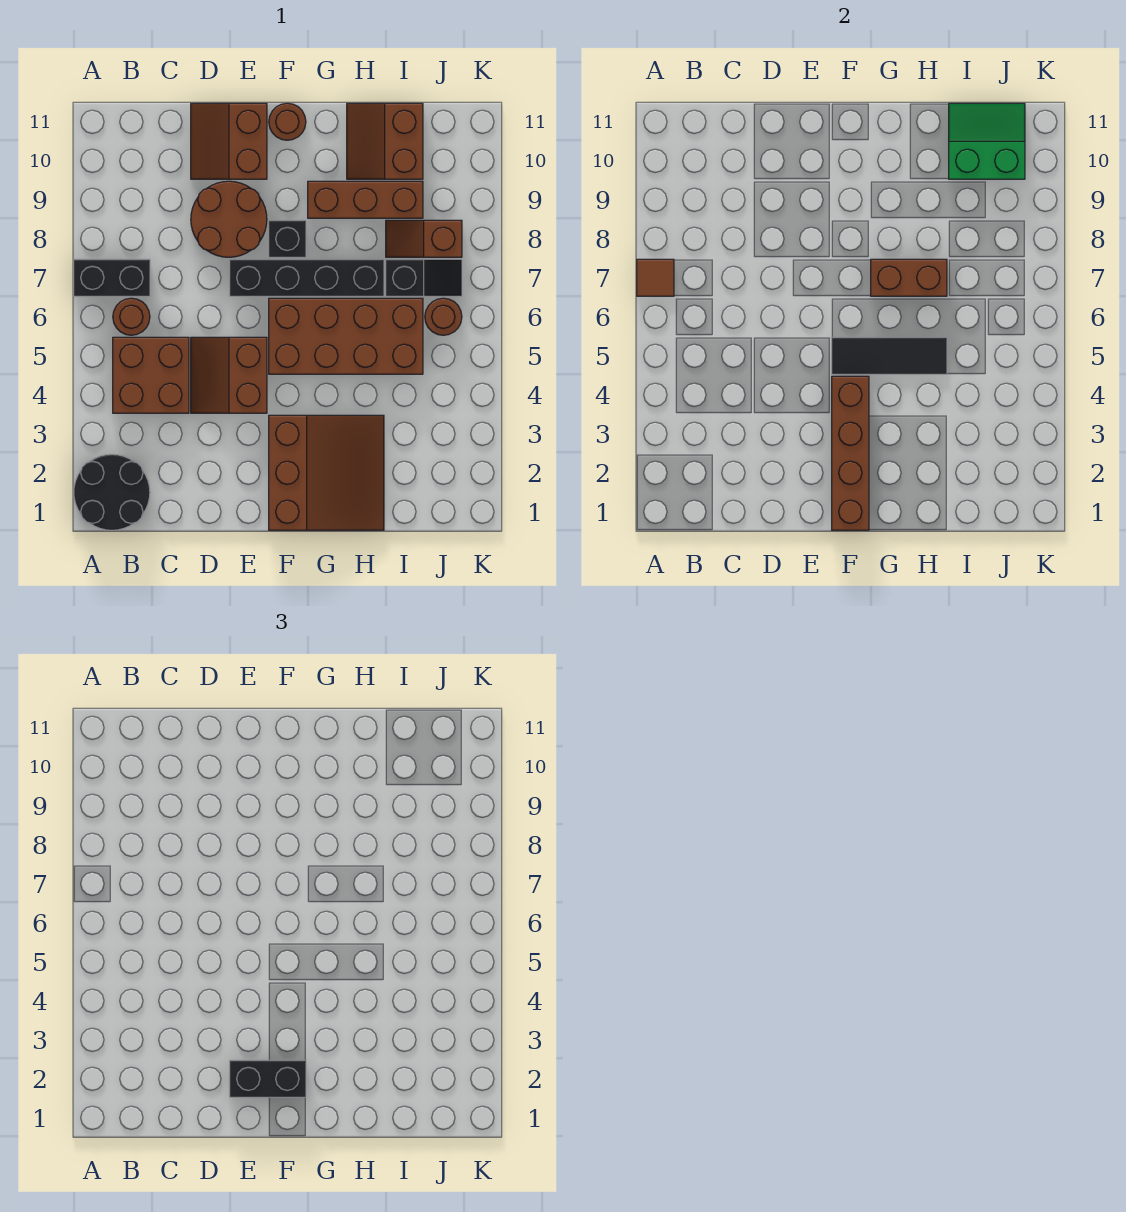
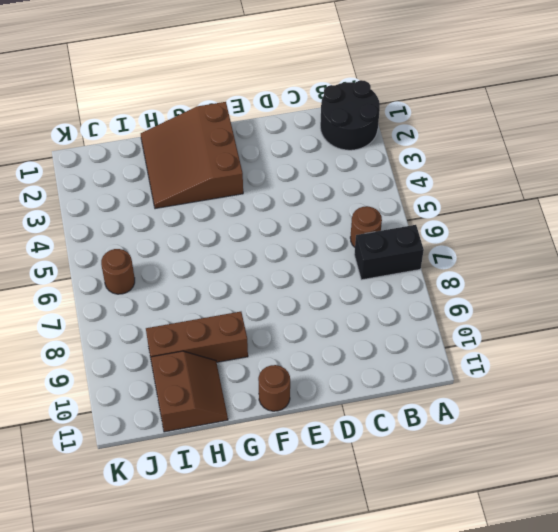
none -> brown brick B4:C5 level 1
none -> brown slope D4:E5 level 1 top E
none -> brown round brick D8:E9 level 1

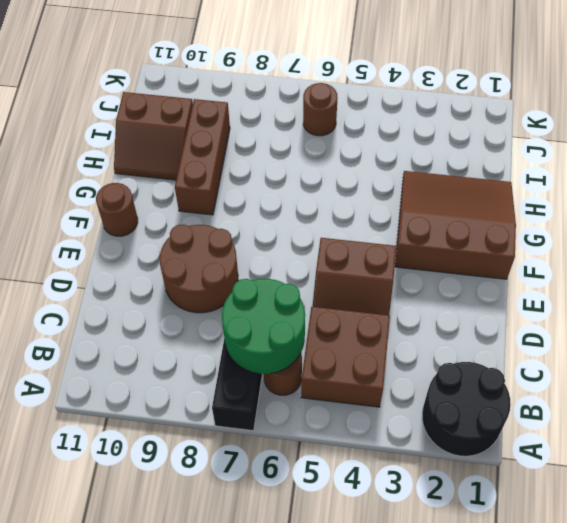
green round brick B6:C7 level 2 -> none
none -> brown slope D10:E11 level 1 top E
none -> black brick E7:H7 level 1
none -> brown brick F5:I6 level 1

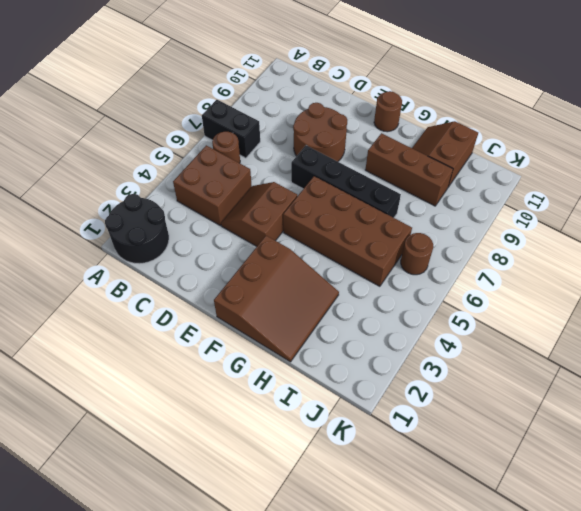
none -> brown slope D10:E11 level 1 top E
none -> black brick F8 level 1
none -> black slope I7:J7 level 1 top I

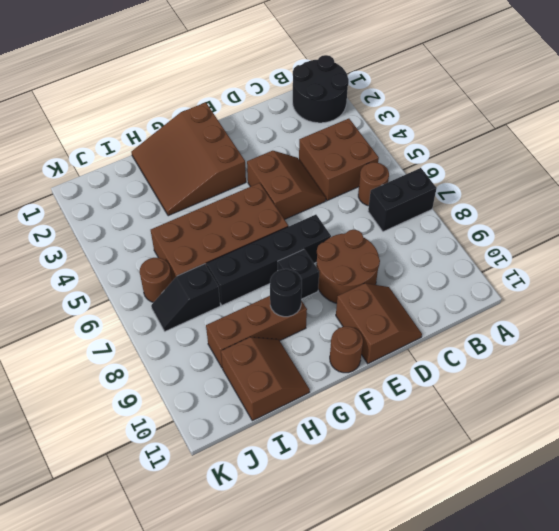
black round brick G9 level 2 -> none
none -> brown slope I8:J8 level 1 top J
none -> brown tile A7 level 2
none -> brown brick F1:F4 level 2

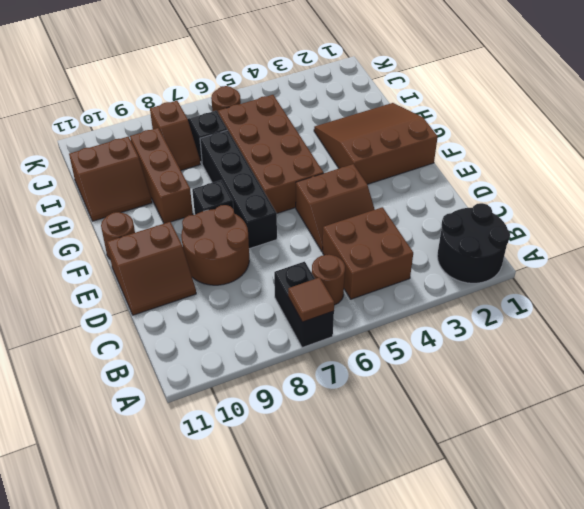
none -> brown brick F1:F4 level 2
none -> black tile F5:H5 level 2
none -> brown brick G7:H7 level 2

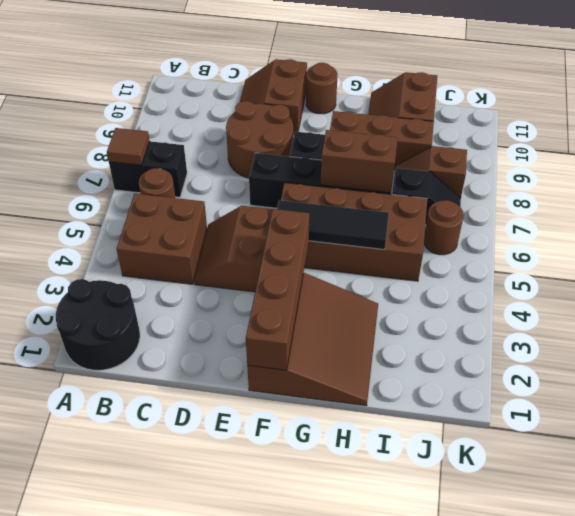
none -> green slope I10:J11 level 2 top 10
none -> black brick E2:F2 level 3

